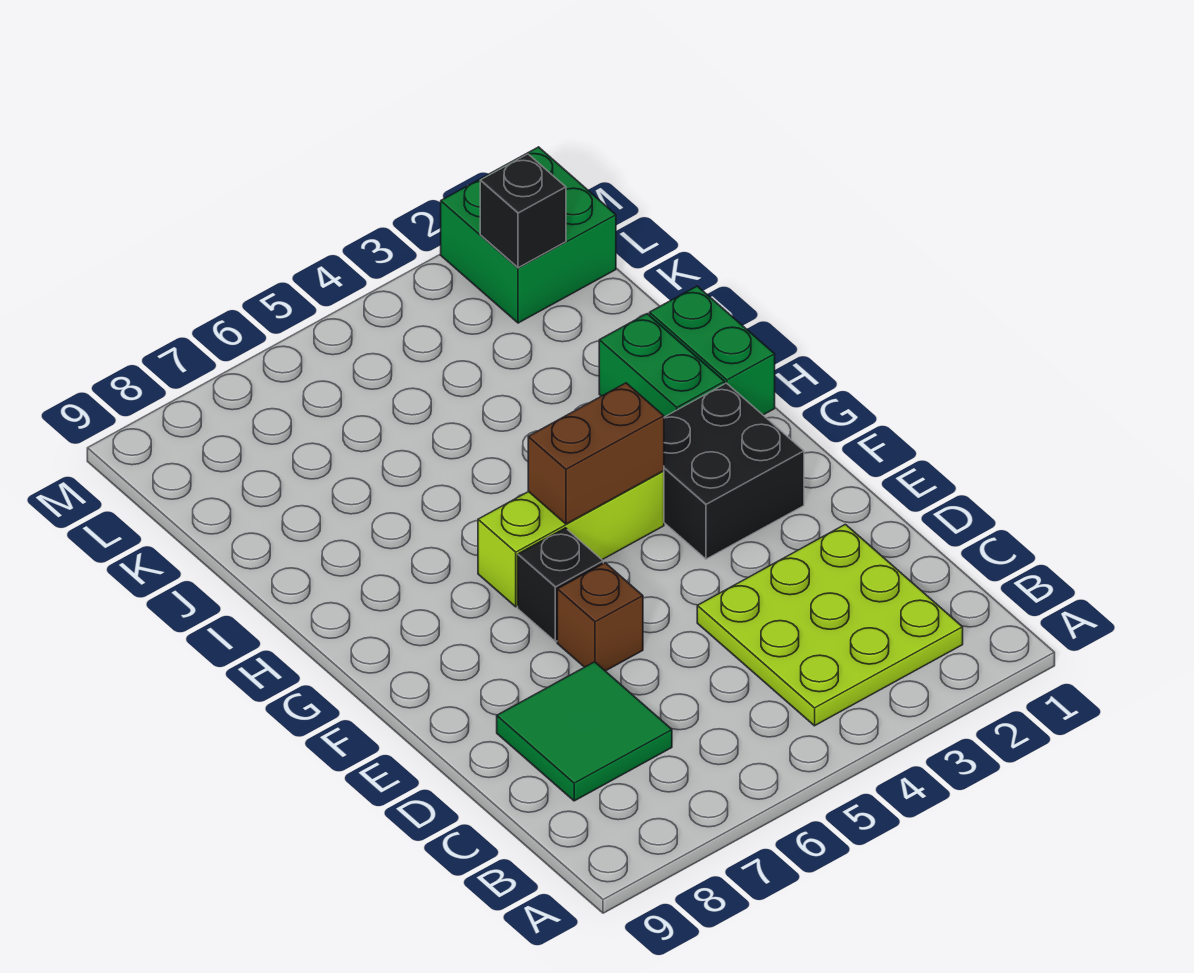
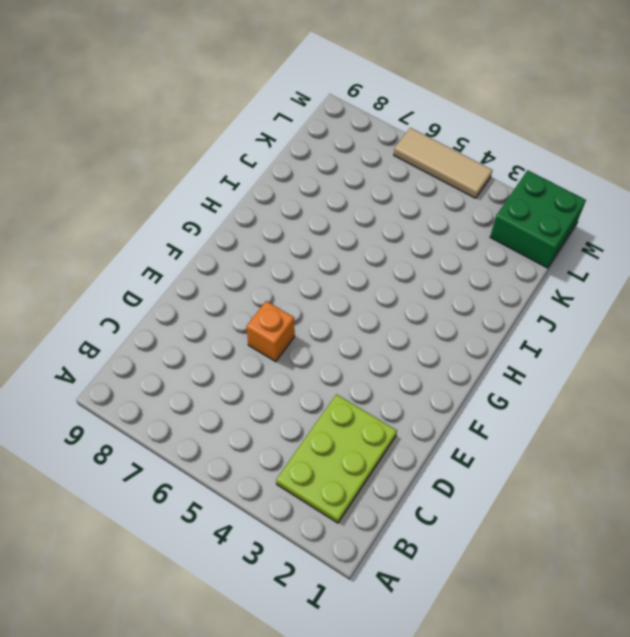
lime plate B2:D3 level 1 -> lime plate B2:D4 level 1
orange brick E6 level 1 -> brown brick E6 level 1
tan tile M4:M6 level 1 -> none
none -> green tile C7:D8 level 1
none -> black brick F2:G3 level 1

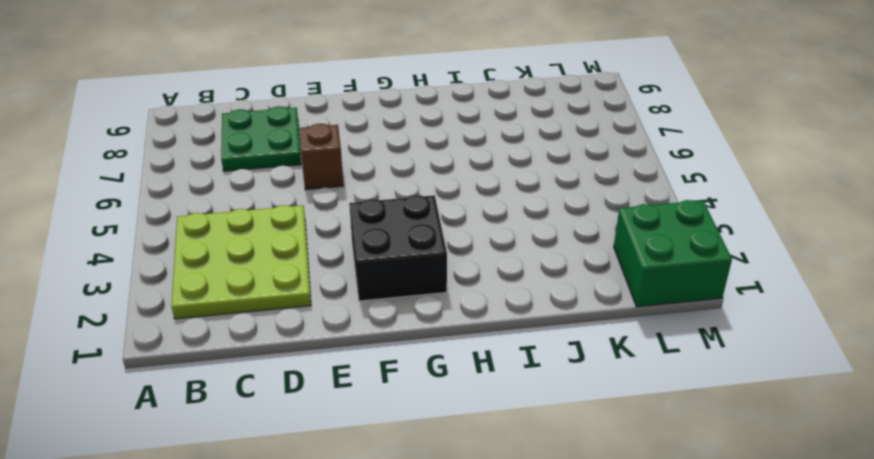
green plate C7:D8 level 1 -> green tile C7:D8 level 1
none -> black brick F6 level 1
none -> lime brick G4:G6 level 1

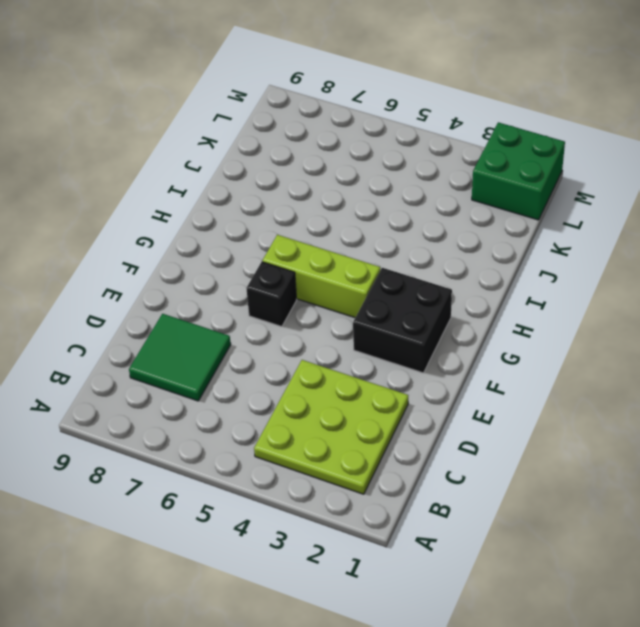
none -> brown brick E6 level 1
none -> green brick H1:I1 level 1

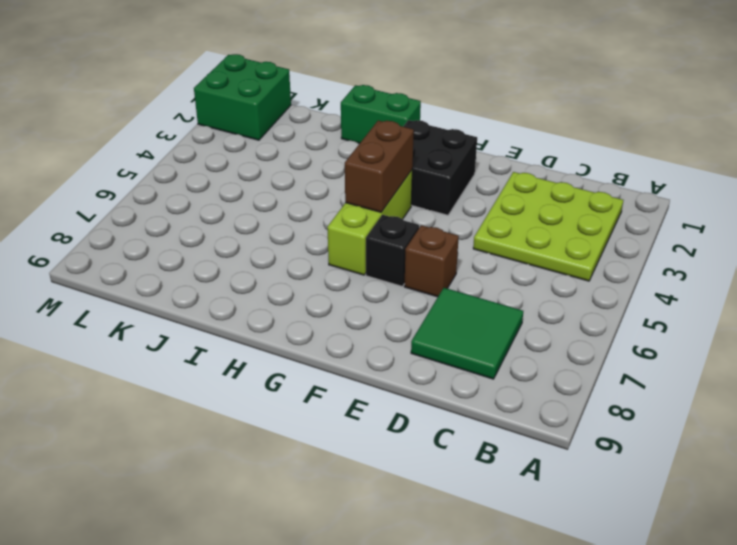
none -> green brick H2:I2 level 1
none -> black brick L2 level 2

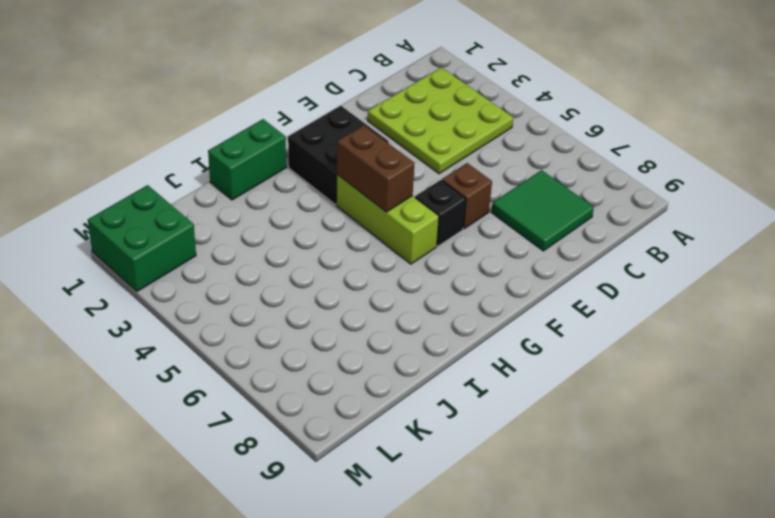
none -> green brick H2:I2 level 1
none -> black brick L2 level 2

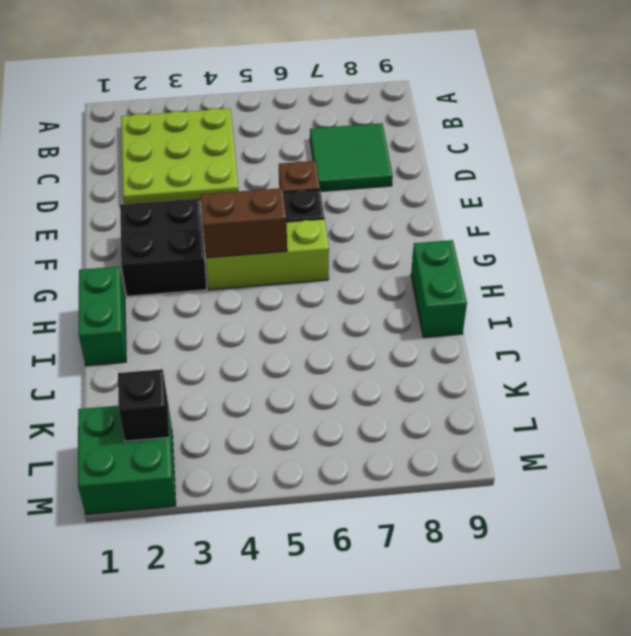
green brick H9:I9 level 1 -> green brick H2:I2 level 1

